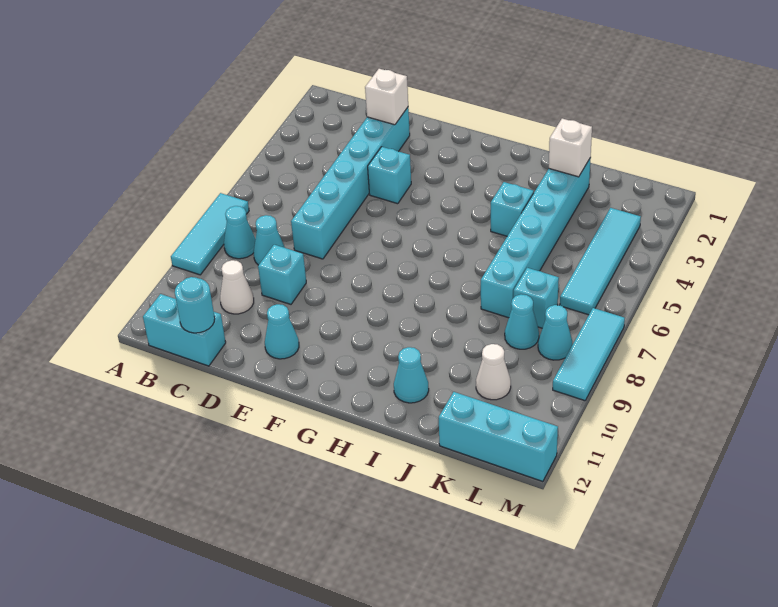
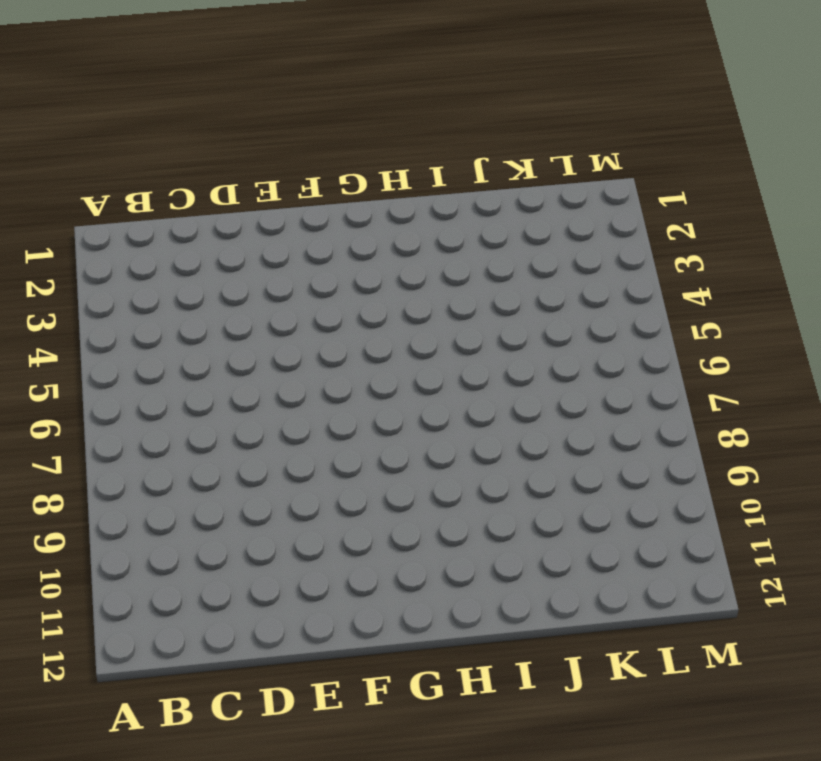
none -> cyan tile A7:A9 level 1
none -> cyan cone B8 level 1
none -> cyan brick B12:C12 level 1

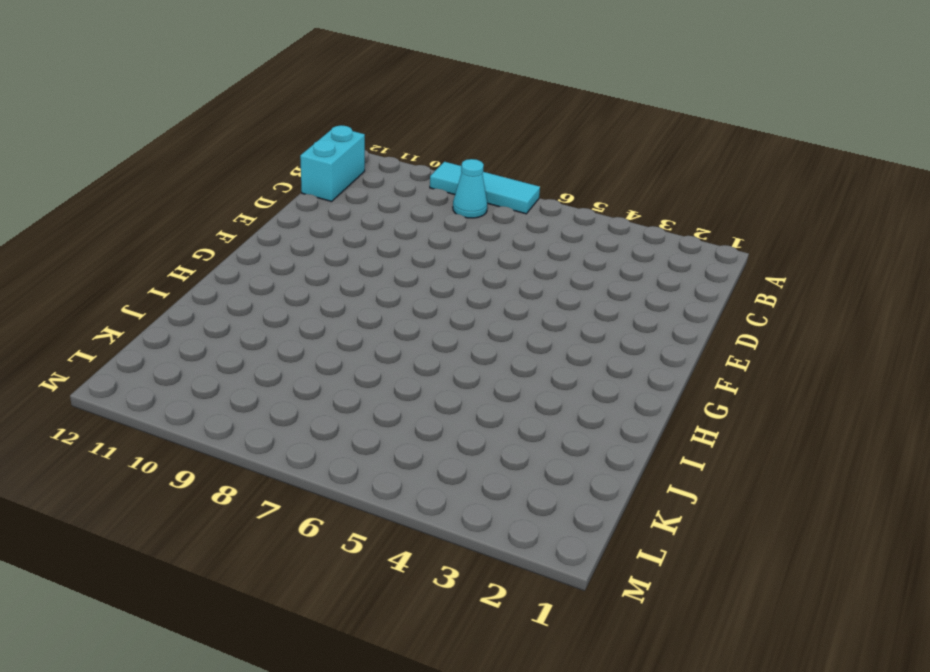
none -> cyan cone C8 level 1
none -> white cone C10 level 1
none -> cyan brick D2:D7 level 1

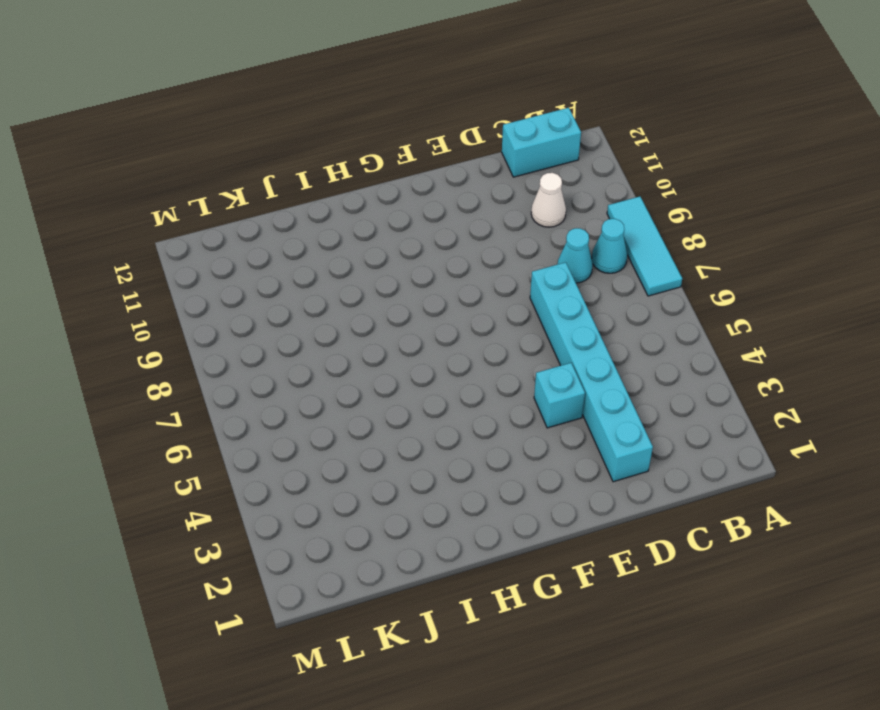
none -> cyan brick D9 level 1
none -> cyan cone E11 level 1
none -> cyan brick I4 level 1

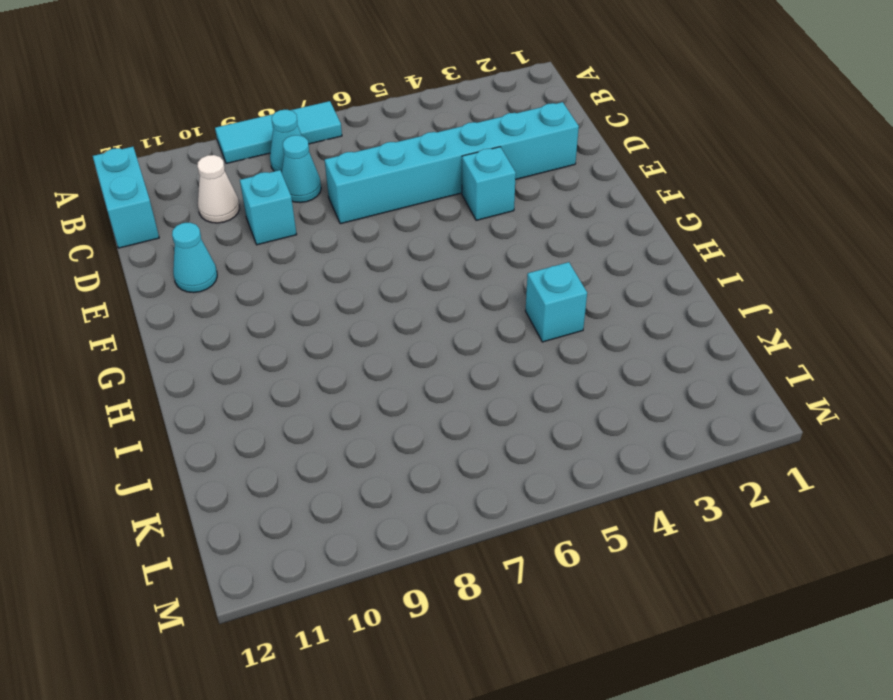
none -> cyan cone I11 level 1
none -> cyan brick J2:J7 level 1
none -> cyan brick K7 level 1

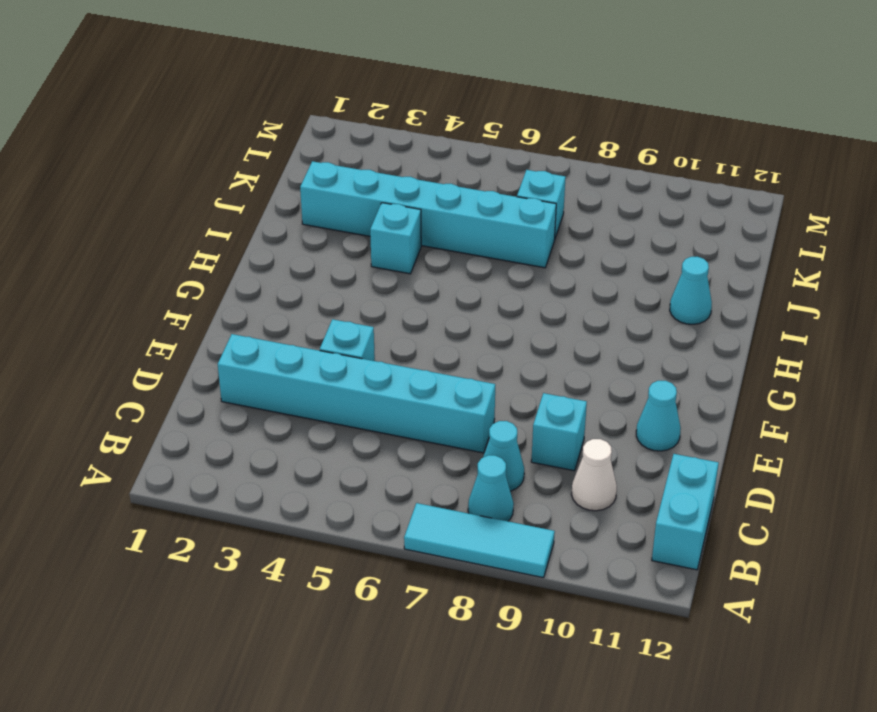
none -> cyan cone K8 level 1
none -> white cone K10 level 1
none -> cyan brick K12:M12 level 1

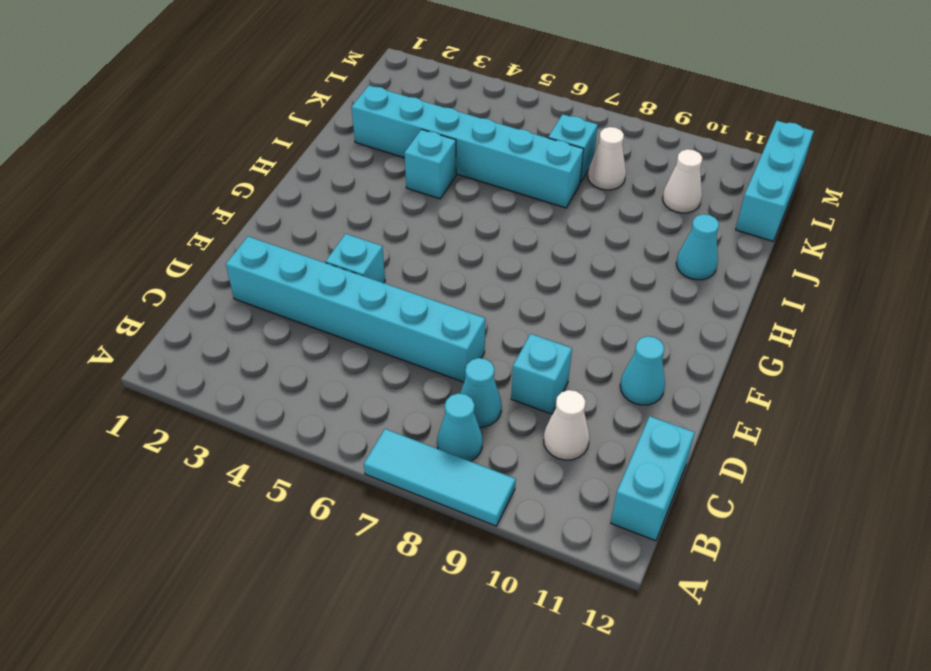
white cone K8 level 1 -> cyan cone K8 level 1
none -> cyan tile L3:L6 level 1
none -> cyan cone L8 level 1
none -> cyan tile M7:M9 level 1

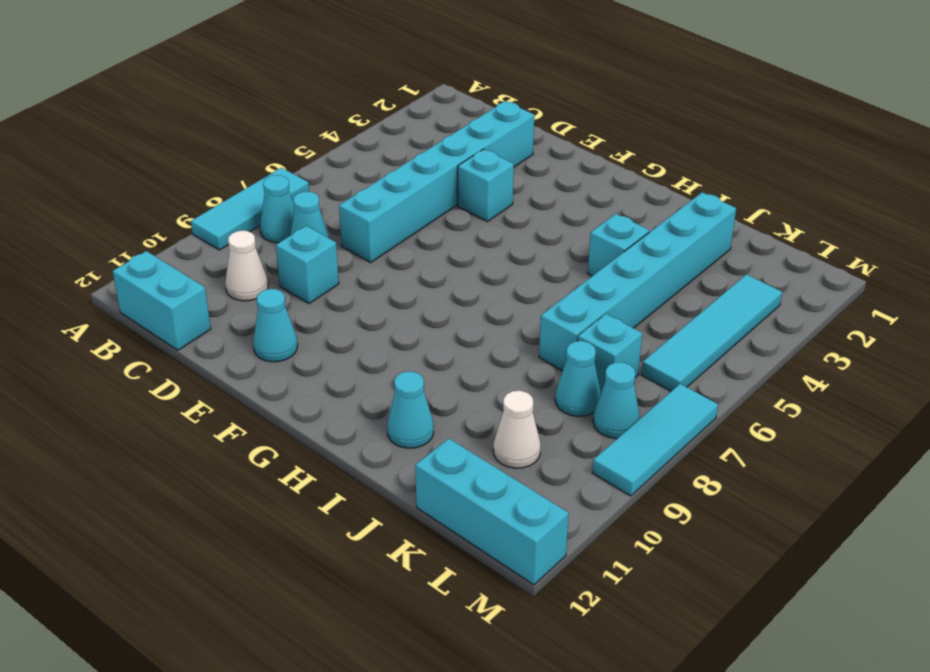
none -> cyan round brick C12 level 2
none -> white brick D2 level 2
none -> white brick J2 level 2

